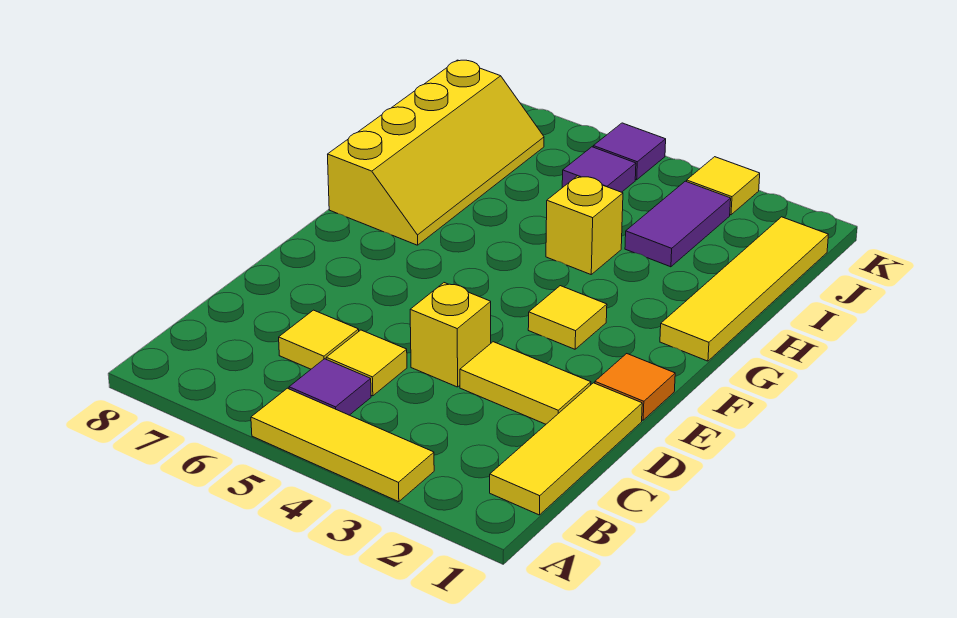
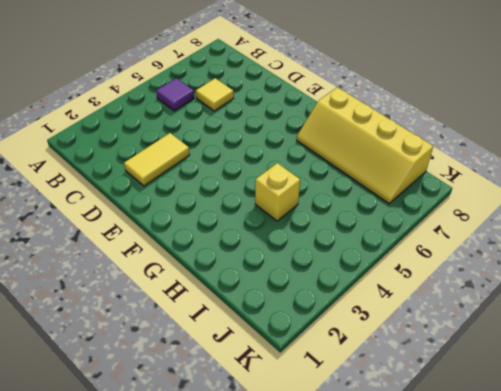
none -> yellow tile A3:A5 level 1
none -> yellow tile B1:D1 level 1
none -> yellow tile C5 level 1

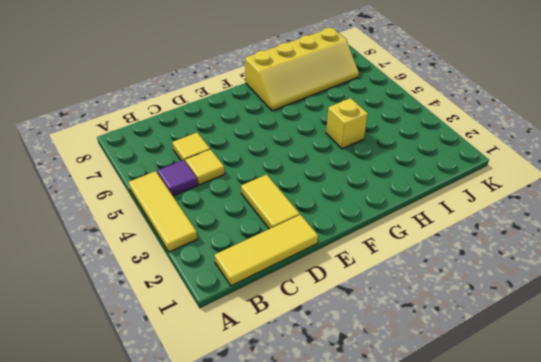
none -> yellow brick D4 level 1
none -> orange tile E1 level 1
none -> yellow tile F3 level 1

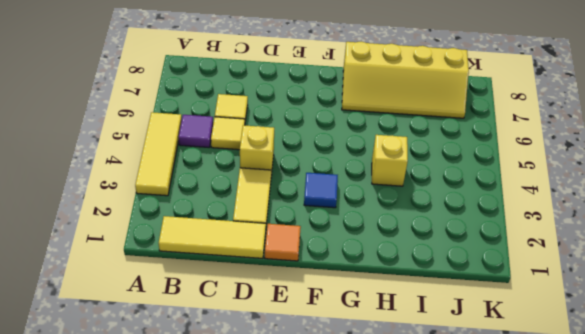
blue tile F3 level 1 -> yellow tile F3 level 1
none -> yellow tile G1:J1 level 1
none -> purple tile I3:J3 level 1
none -> purple tile J5 level 1

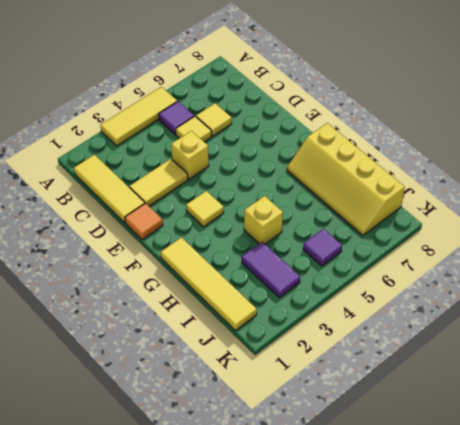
none -> yellow tile K3 level 1
none -> purple tile K5 level 1

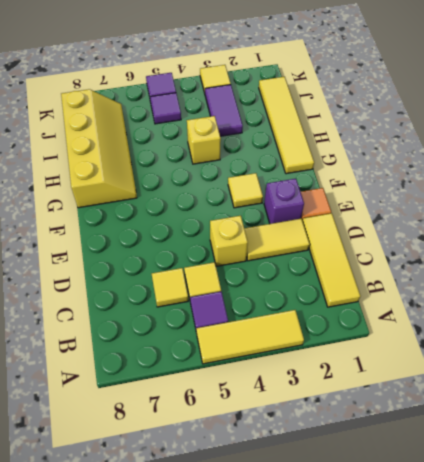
purple brick E2 level 1 -> none

